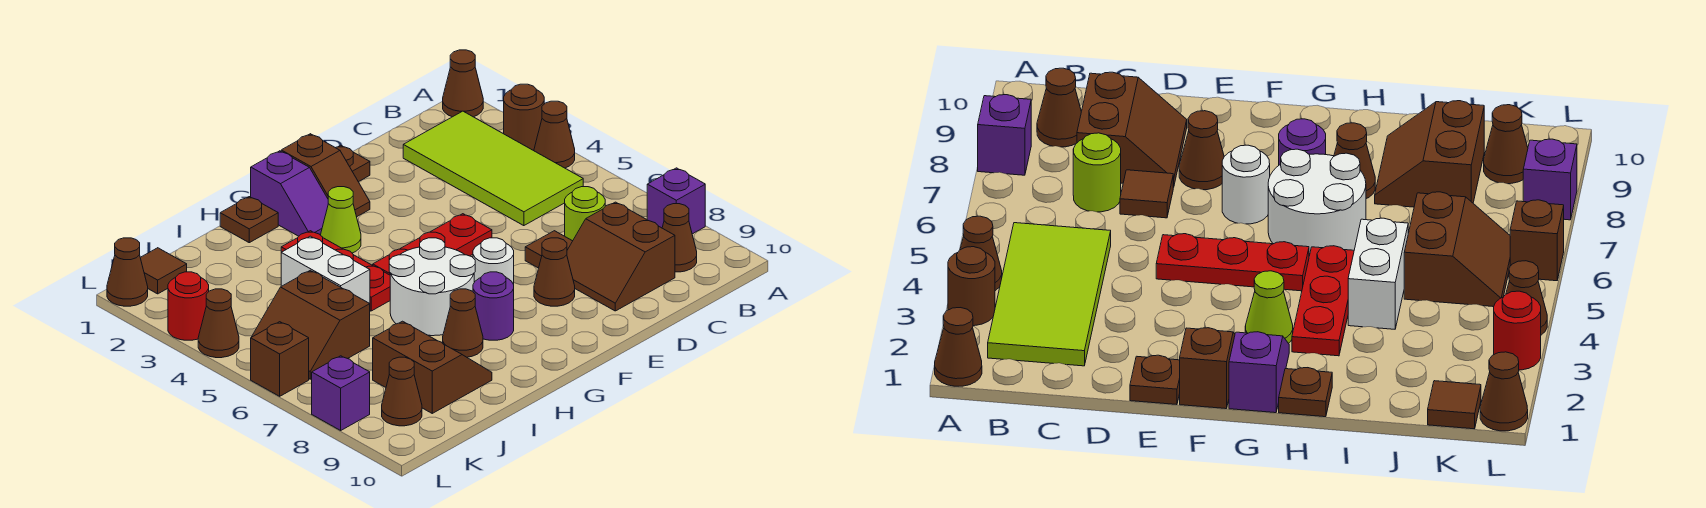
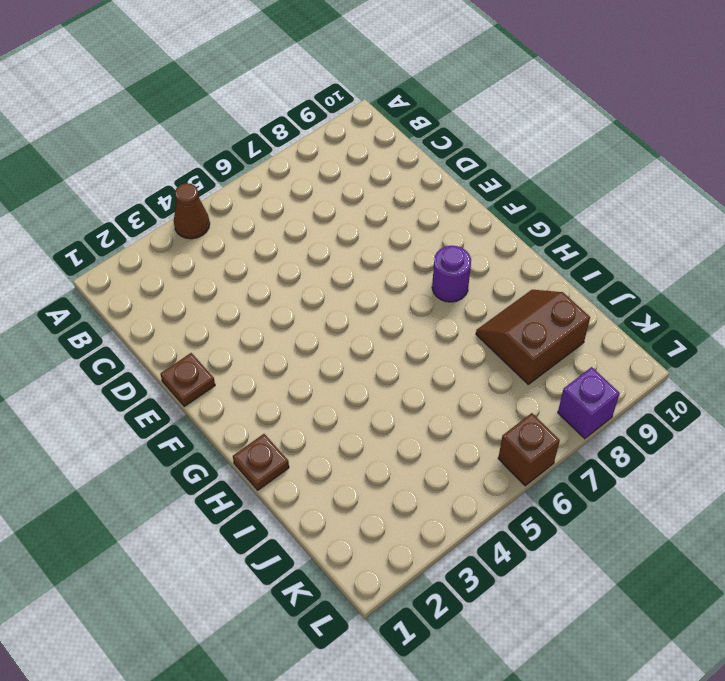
none -> brown cone A1 level 1
none -> brown round brick A3 level 1
none -> purple brick A8 level 1
none -> lime tile B2:C5 level 1

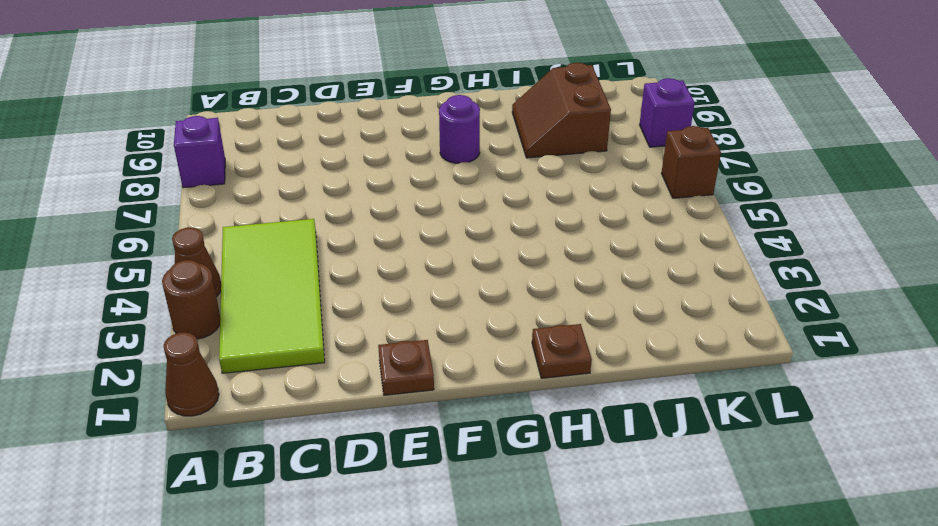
none -> brown cone B9 level 1
none -> lime round brick C7 level 1
none -> brown slope C8:D9 level 1 top C
none -> brown tile D7 level 1

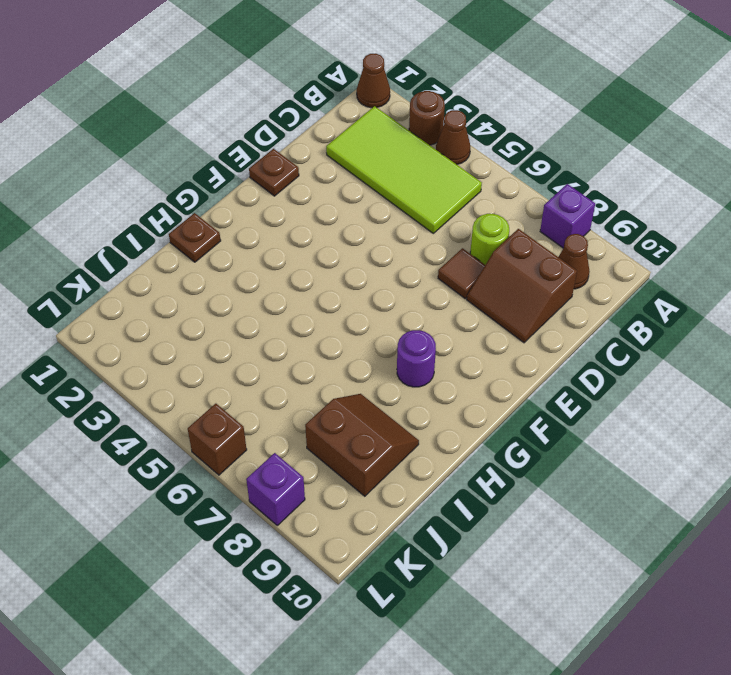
none -> red plate E5:G5 level 1
none -> brown cone E8 level 1
none -> brown slope F1:F2 level 1 top 1
none -> white round brick F7 level 1

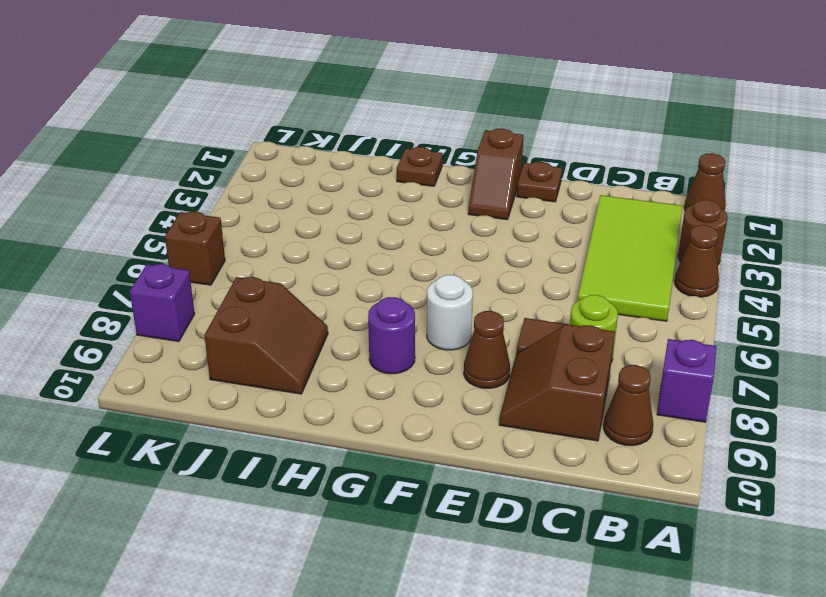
none -> red plate E5:G5 level 1
none -> purple slope G1:G2 level 1 top 1
none -> lime cone G3 level 1
none -> white round brick G6:H7 level 1

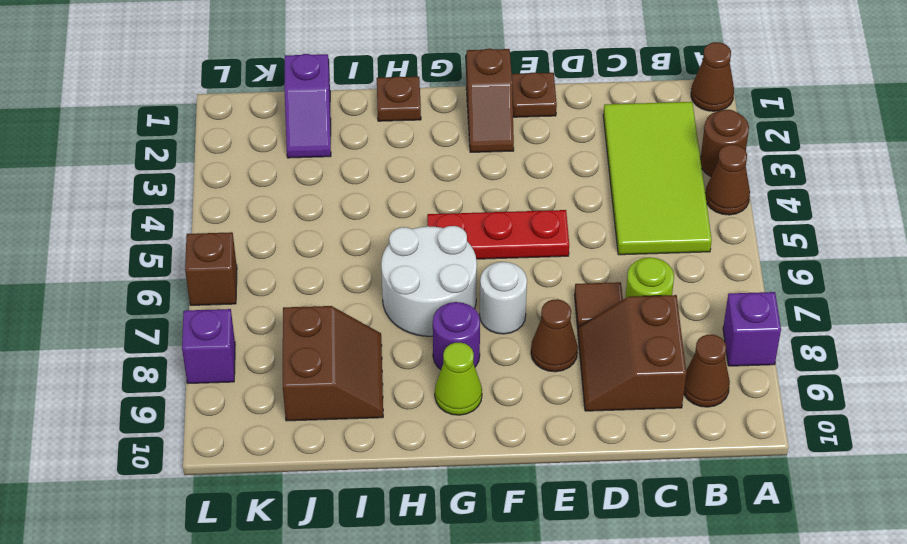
lime cone G9 level 1 -> lime cone G3 level 1
purple slope J1:J2 level 1 top 1 -> purple slope G1:G2 level 1 top 1
none -> red plate H3:H5 level 1
none -> brown cone H8 level 1
none -> white brick I4:I5 level 1
none -> brown slope J5:K6 level 1 top J

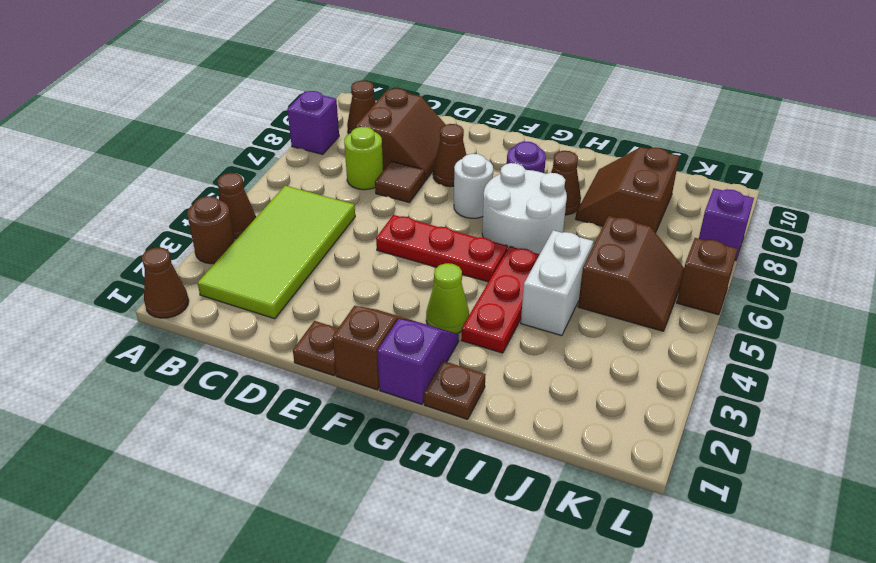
none -> brown tile K1 level 1
none -> brown cone K9 level 1
none -> brown cone L1 level 1
none -> red round brick L3 level 1

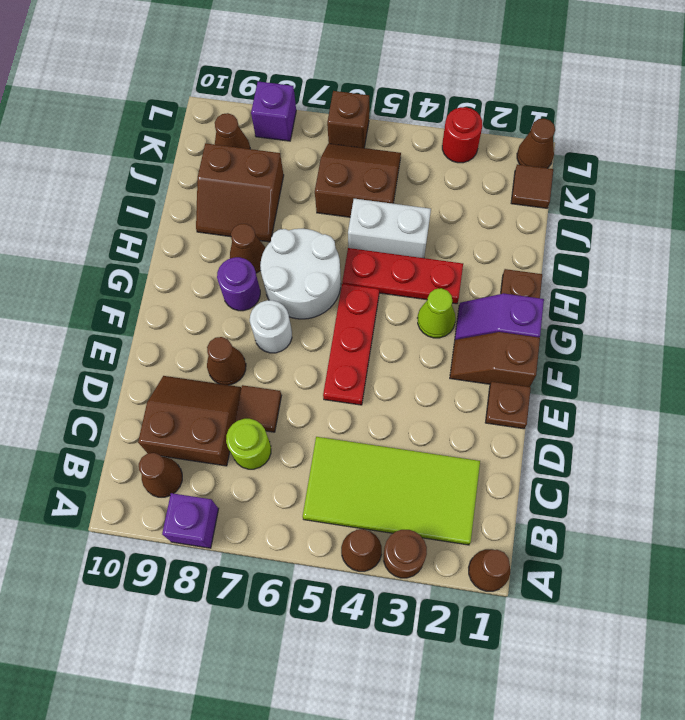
none -> brown cone L4 level 1

